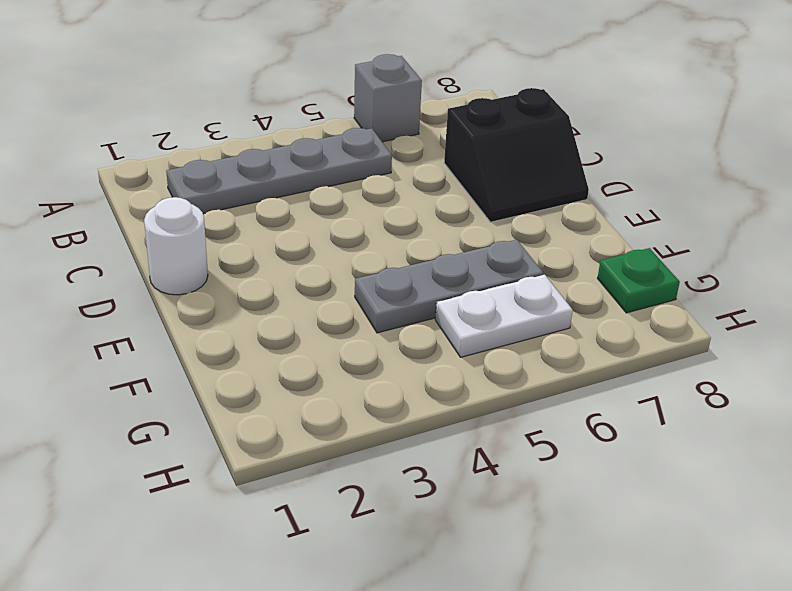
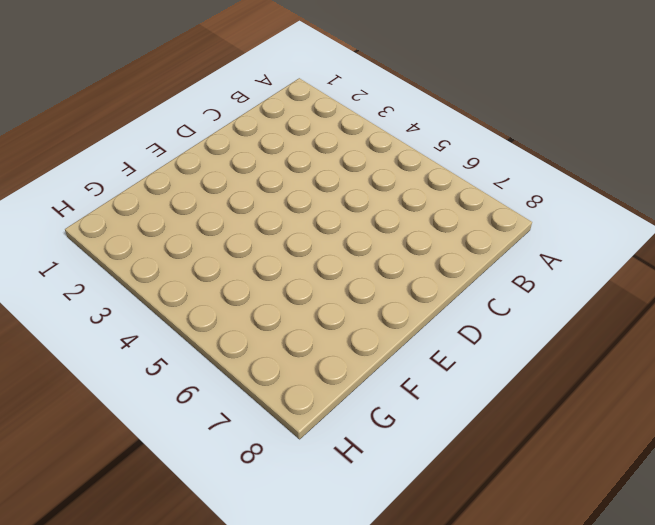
none -> grey brick A6 level 1
none -> grey plate B2:B5 level 1

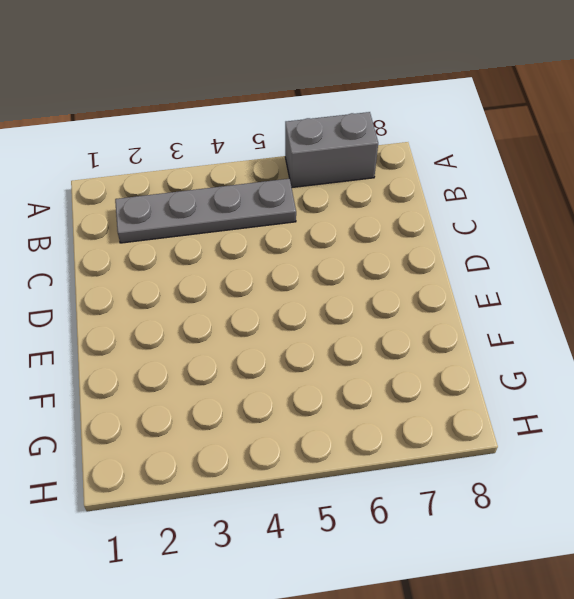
grey brick A6:A7 level 1 -> grey brick A6 level 1
none -> black slope C7:D8 level 1 top C
none -> white round brick D1 level 1

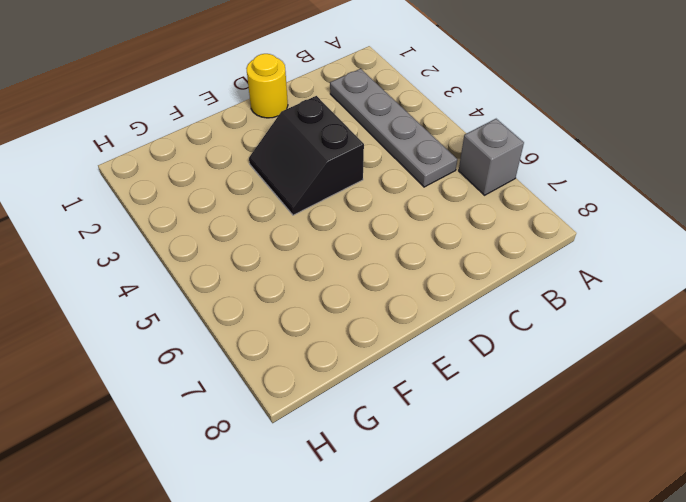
yellow round brick D1 level 1 -> white round brick D1 level 1
black slope D3:E4 level 1 top D -> black slope C7:D8 level 1 top C
none -> grey plate F4:F6 level 1
none -> white plate G5:G6 level 1

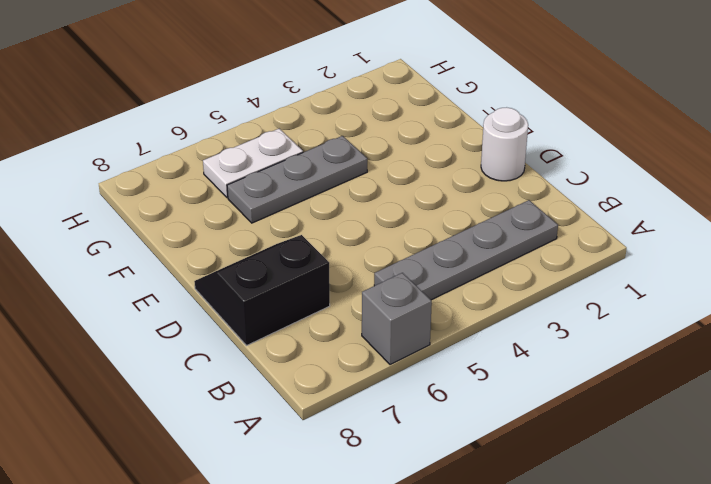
none -> green plate G8 level 1

